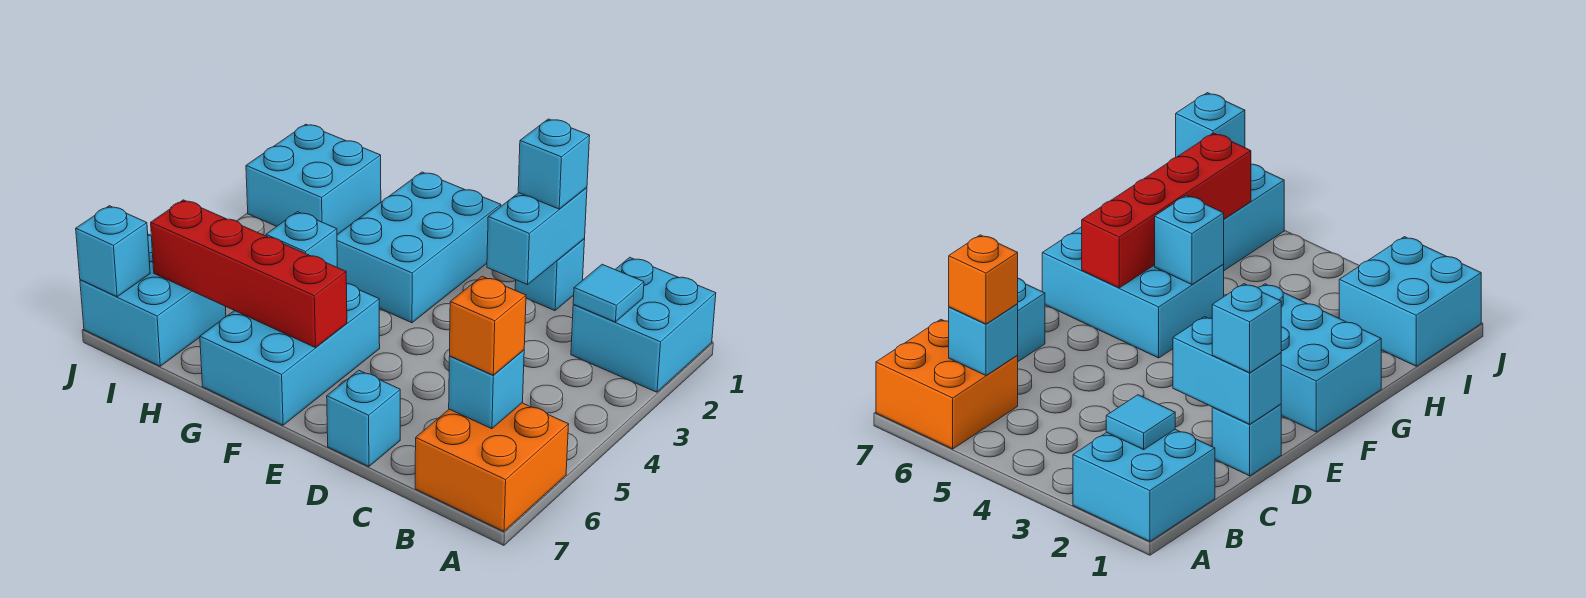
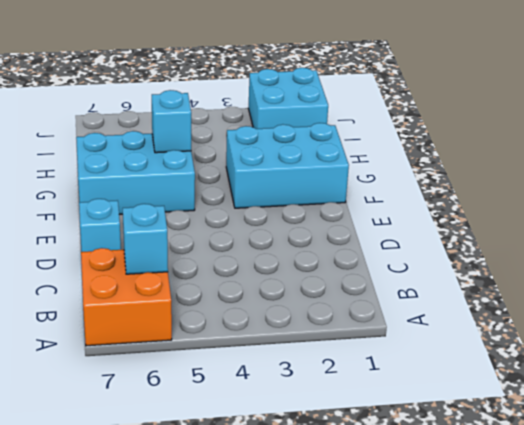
none -> cyan brick A1:B2 level 1
none -> cyan brick D1 level 1
none -> cyan brick I6:J7 level 1

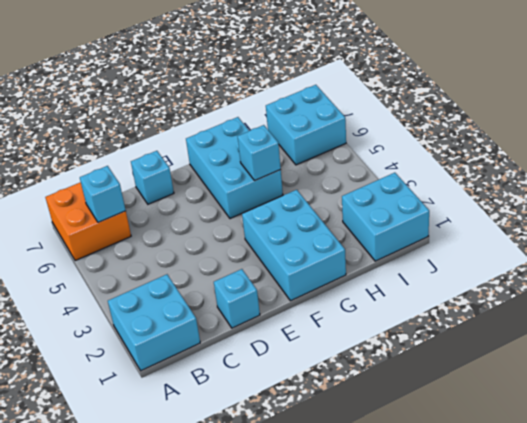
none -> cyan tile B2 level 2
none -> cyan brick D1:D2 level 2
none -> red brick F6:I6 level 2

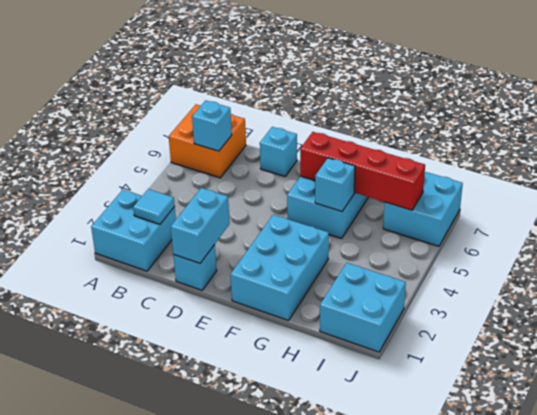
none -> cyan brick J7 level 2
none -> orange brick B6 level 3
none -> cyan brick D1 level 3

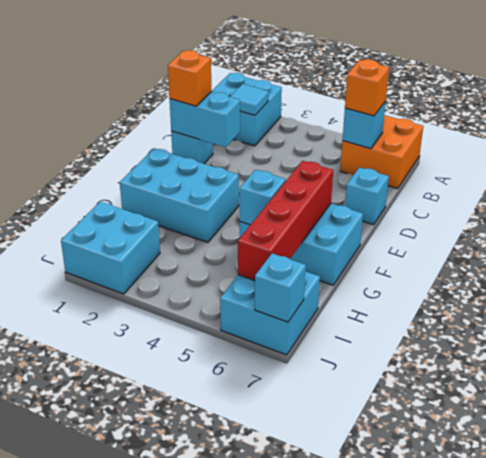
orange brick D1 level 3 -> cyan brick D1 level 3

